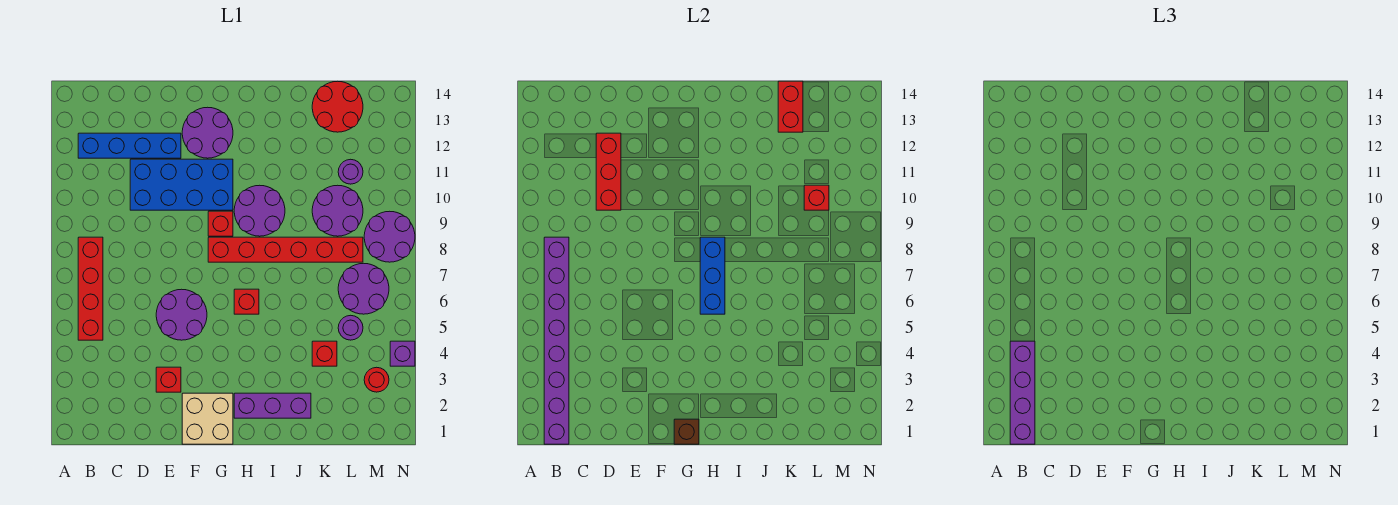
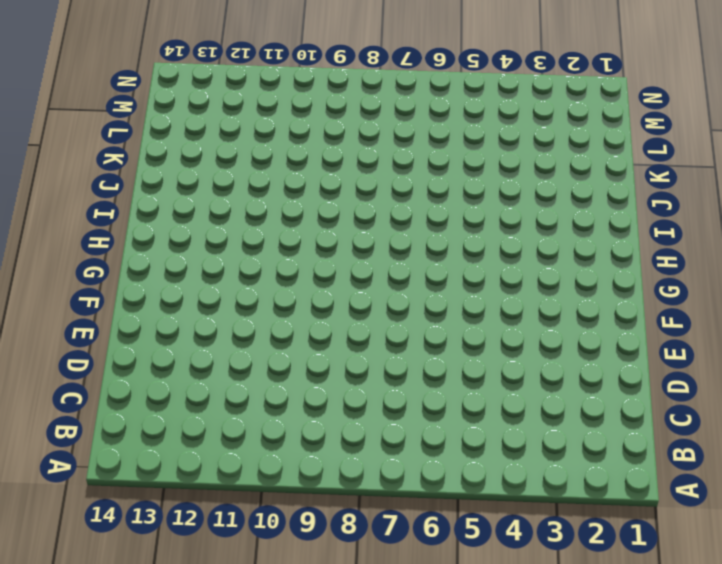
none -> red brick B5:B8 level 1
none -> blue brick B12:E12 level 1
none -> blue brick D10:G11 level 1

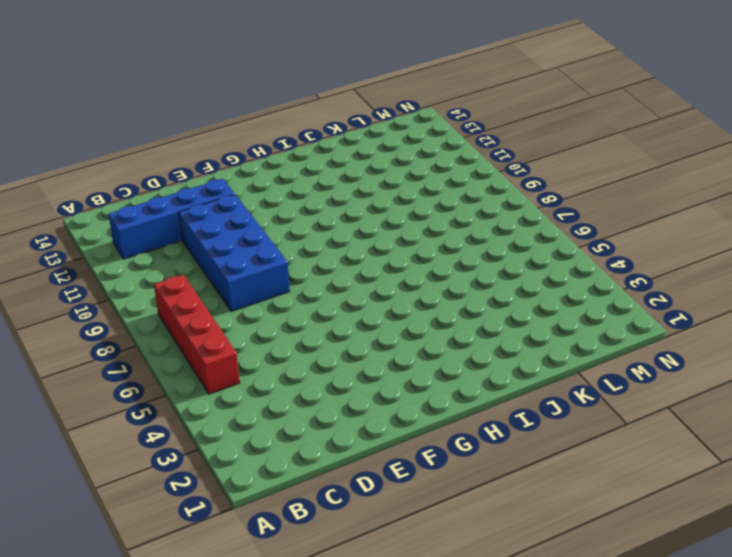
blue brick D8:E11 level 1 -> blue brick D10:G11 level 1
none -> red brick E3 level 1
none -> purple round brick E5:F6 level 1
none -> tan brick F1:G2 level 1

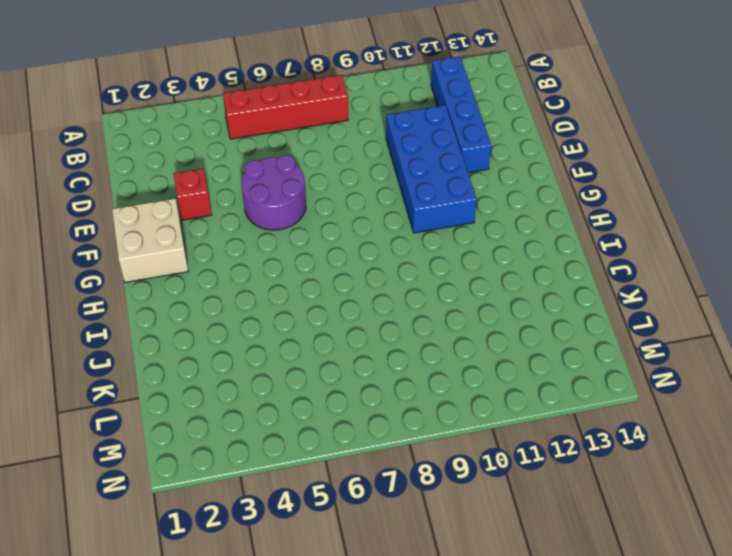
none -> purple round brick F12:G13 level 1
none -> red brick G8:L8 level 1
none -> red brick G9 level 1

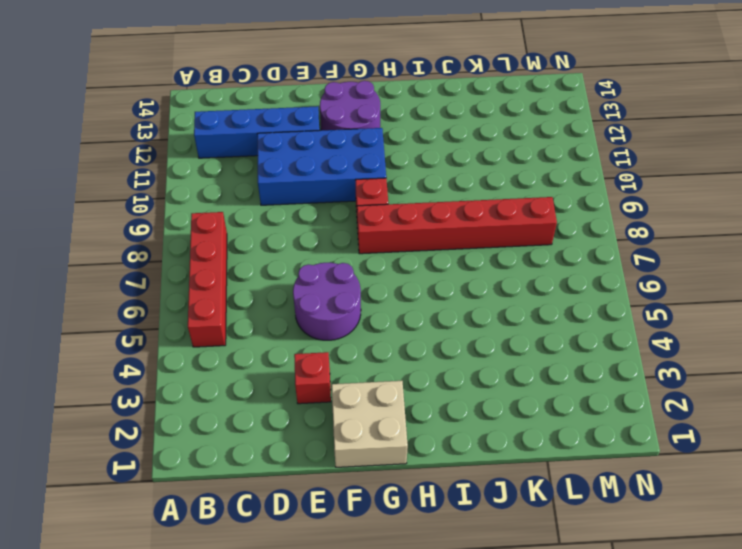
none -> purple brick H2:J2 level 1
none -> red brick H6 level 1
none -> purple round brick H9:I10 level 1

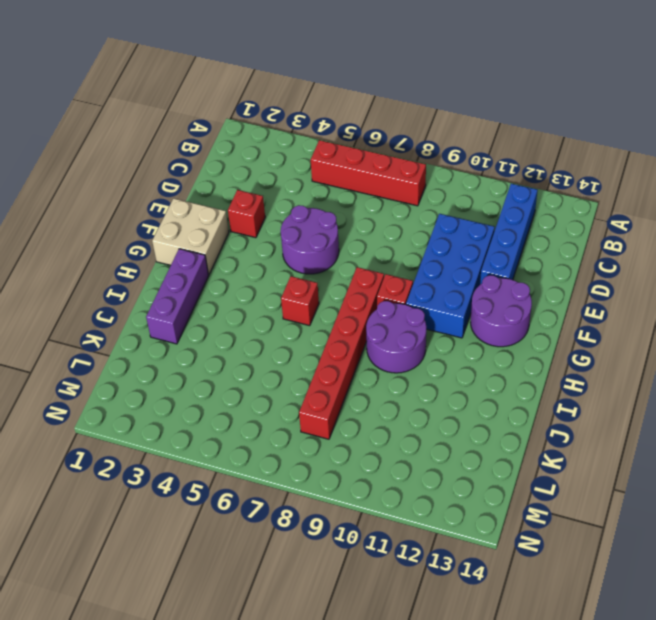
none -> red brick K4 level 1
none -> purple round brick K9:L10 level 1
none -> red round brick K13:L14 level 1

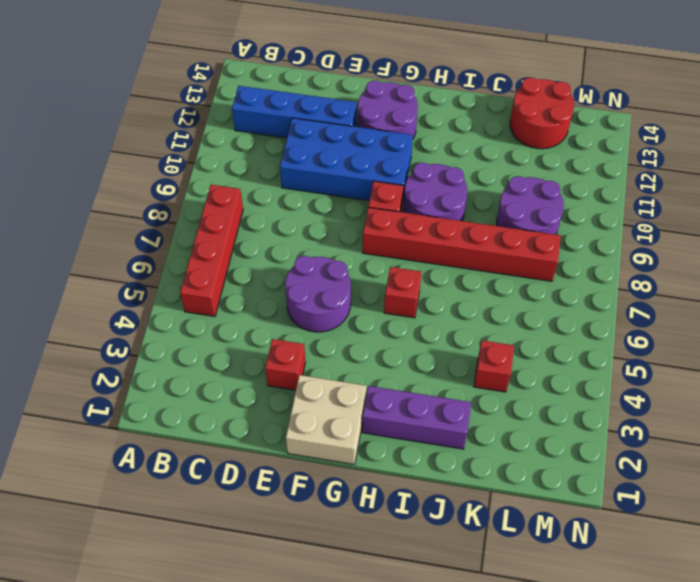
none -> purple round brick L5 level 1
none -> purple round brick L6:M7 level 1
none -> purple round brick L11 level 1

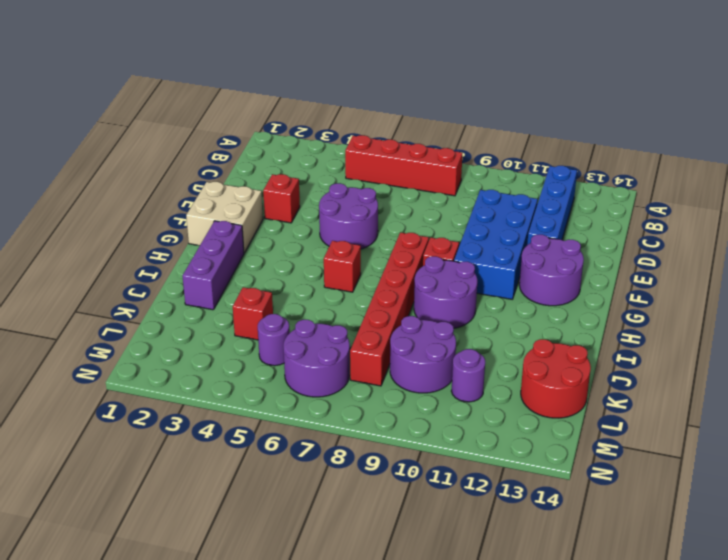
none -> red round brick M3 level 1
none -> purple round brick M8:N9 level 1
none -> purple brick N4 level 1

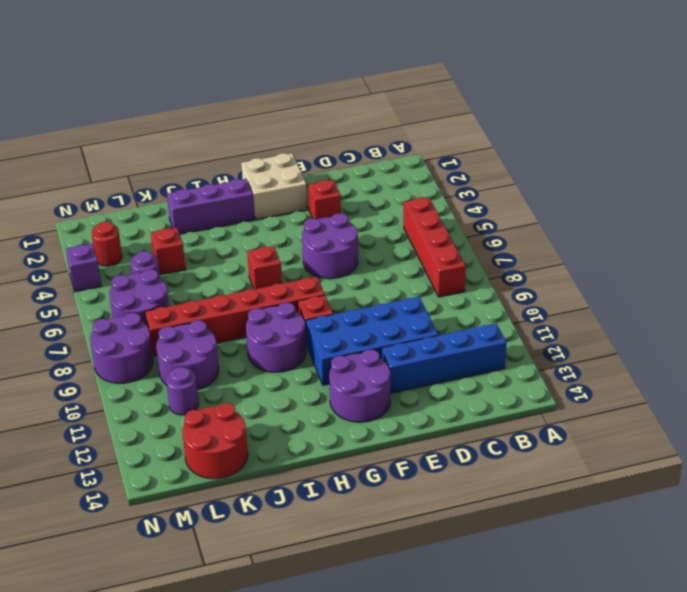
none -> purple brick B1:B8 level 2
none -> red brick D10:D12 level 2
none -> brown brick G1 level 2

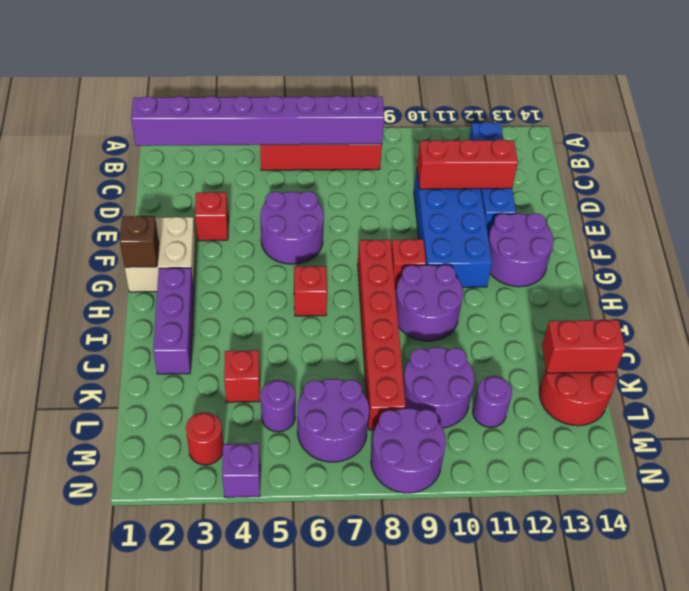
none -> blue brick H6:H8 level 2
none -> red brick L10 level 2
none -> purple brick B1:B4 level 3

